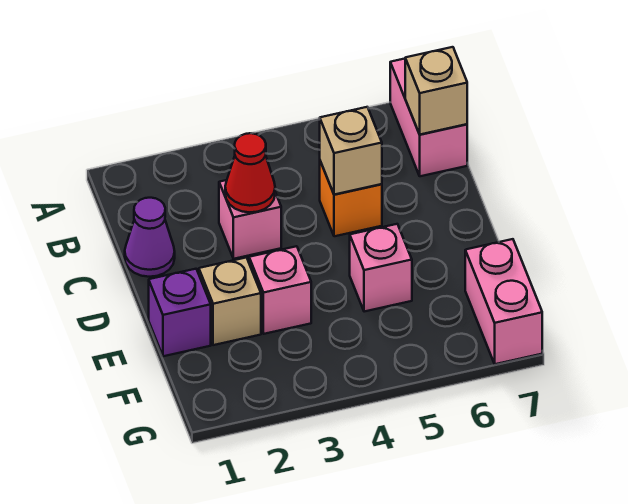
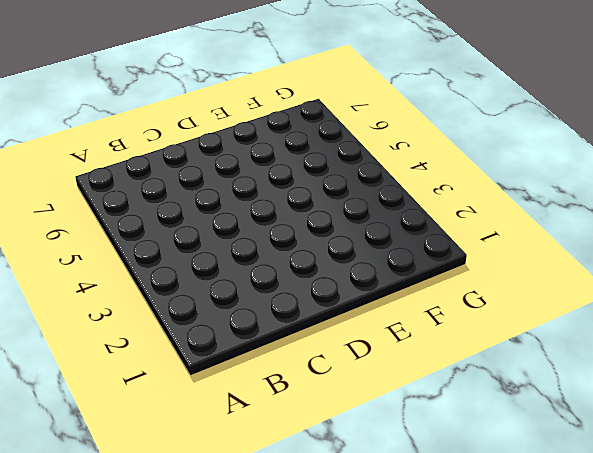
none -> pink brick A7:B7 level 1
none -> purple cone C1 level 1
none -> pink brick C3 level 1

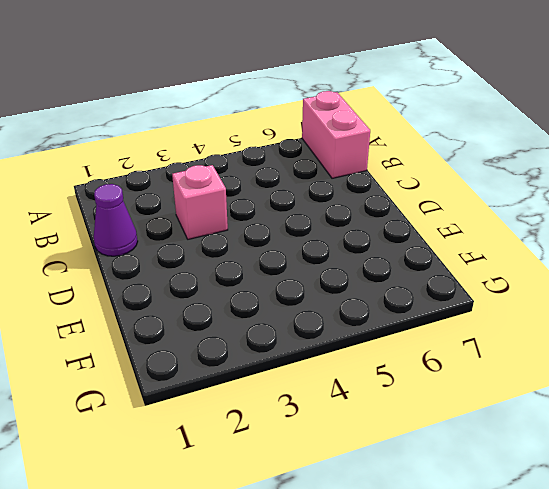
none -> orange brick C5 level 1
none -> purple brick E1 level 1
none -> tan brick E2 level 1

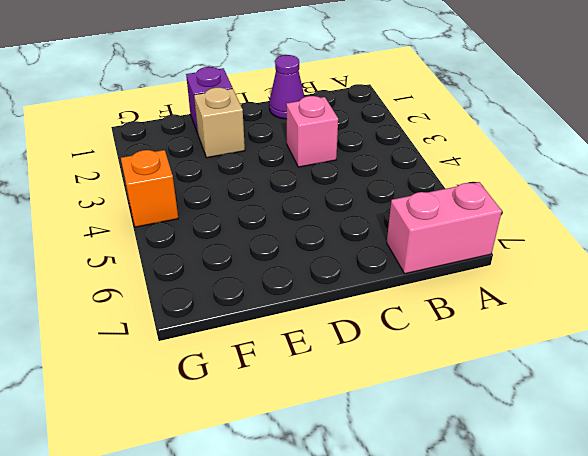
orange brick G4 level 1 -> orange brick C5 level 1
none -> pink brick E3 level 1
none -> pink brick E5 level 1
none -> pink brick F7:G7 level 1

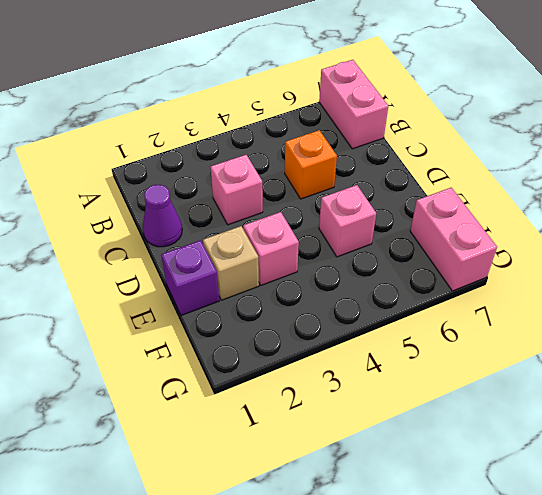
none -> tan brick B7 level 2
none -> red cone C3 level 2
none -> tan brick C5 level 2

